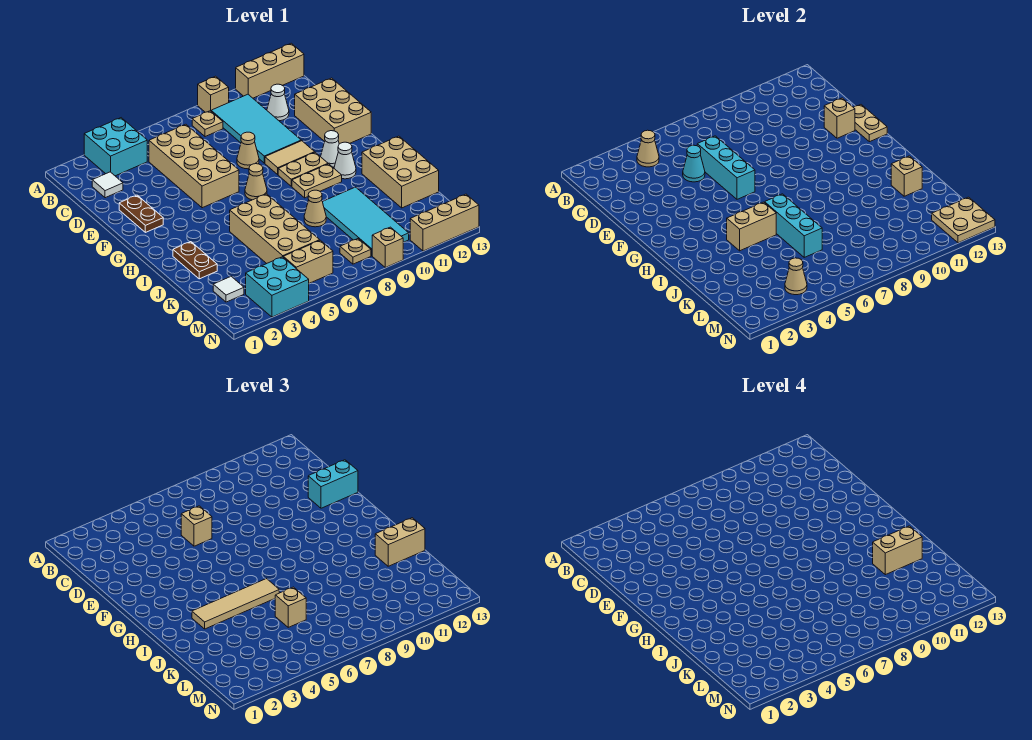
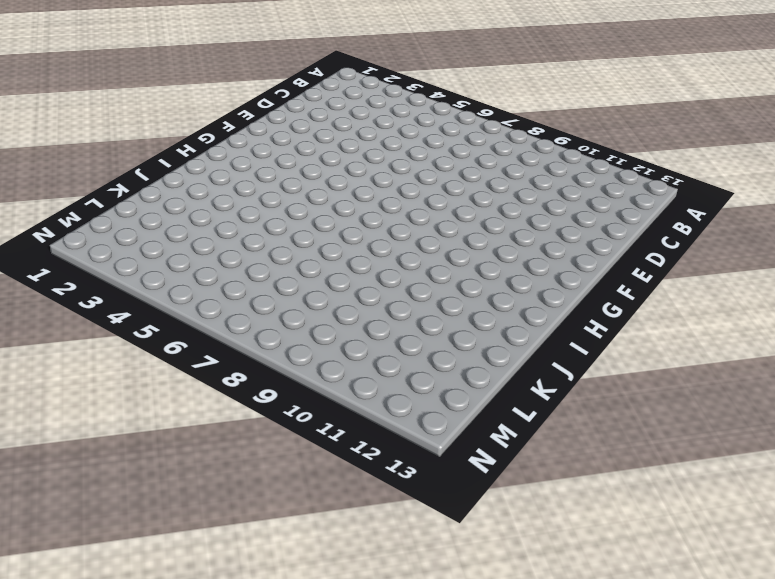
none -> cyan brick A3:B4 level 1
none -> tan brick A9 level 1
none -> tan brick A11:A13 level 1
none -> tan plate B8 level 1

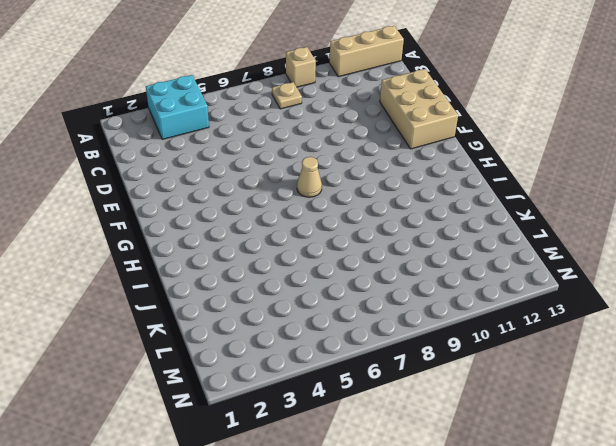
none -> cyan tile B9:E10 level 1
none -> white tile C2 level 1
none -> tan brick C5:F6 level 1
none -> white cone C11 level 1

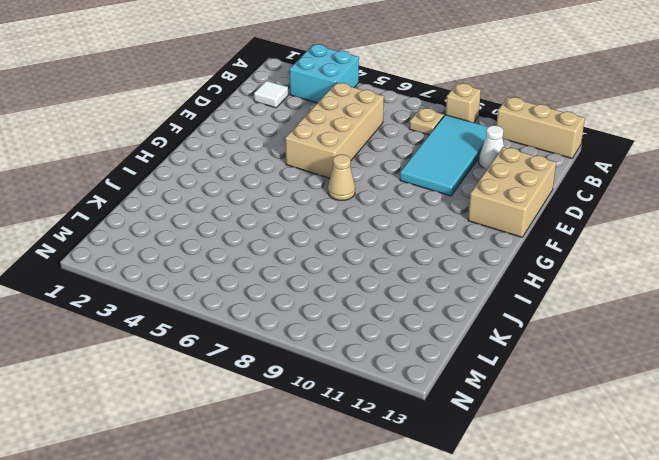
none -> brown plate E2:F2 level 1
none -> tan cone E8 level 1
none -> tan tile F9:F10 level 1
none -> tan plate G9:G10 level 1

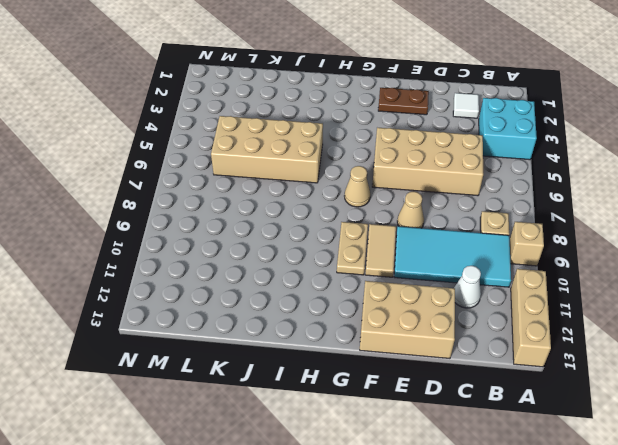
none -> white cone G11 level 1
none -> tan plate H9:H10 level 1
none -> white cone H11 level 1
none -> brown plate I2:J2 level 1

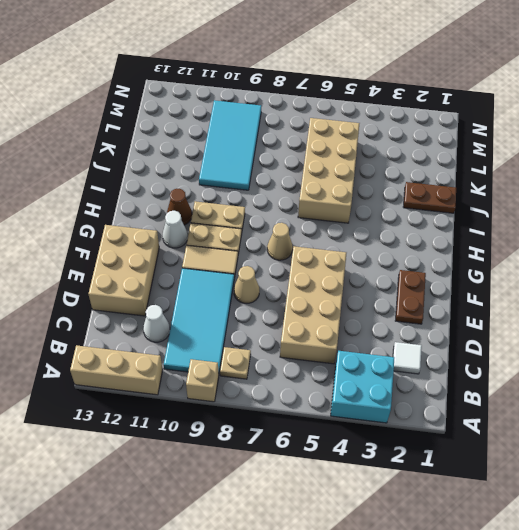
brown cone H11 level 1 -> white cone H11 level 1
brown plate J1:J2 level 1 -> brown plate I2:J2 level 1
none -> tan brick I12:K13 level 1
none -> tan cone J8 level 1
none -> white tile L2 level 1
none -> cyan brick M3:N4 level 1

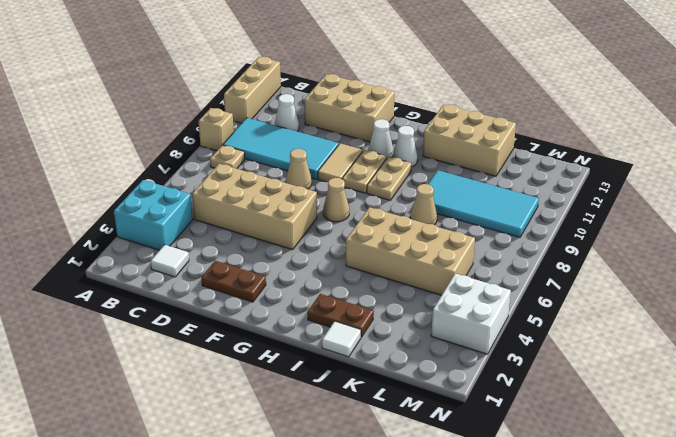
white tile J1 level 1 -> white tile L2 level 1
white brick M3:N4 level 1 -> cyan brick M3:N4 level 1
none -> tan brick M5:M6 level 1
none -> tan plate M8 level 1
none -> tan brick N9 level 1
none -> tan brick N11:N13 level 1

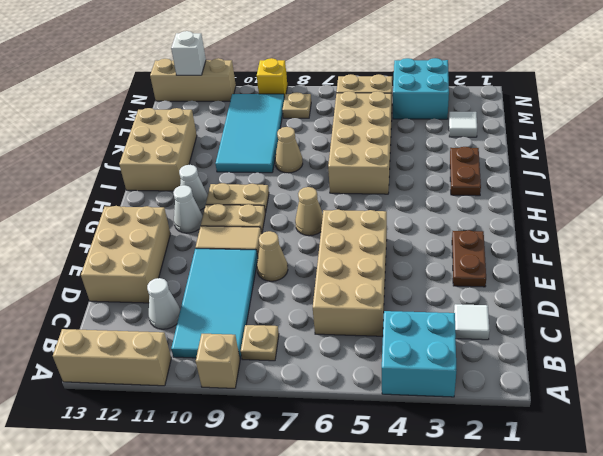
yellow brick N9 level 1 -> tan brick N9 level 1
white brick N12 level 2 -> tan plate M12:N13 level 2
none -> tan cone B4 level 2
none -> cyan cone D5 level 2
none -> cyan brick D6:F6 level 2
none -> tan brick E12 level 2

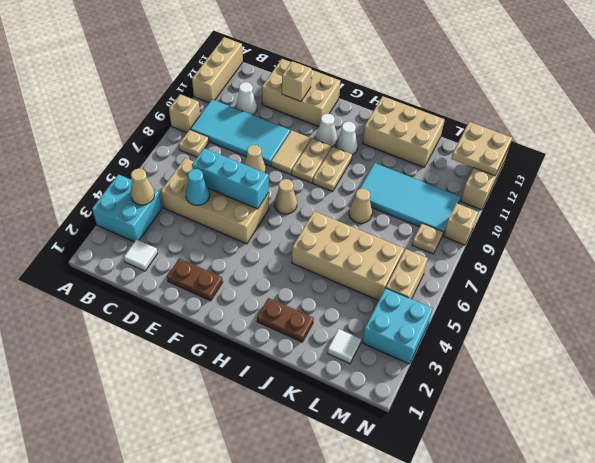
none -> tan plate E13:F13 level 2
none -> tan brick I4:I5 level 2
none -> cyan brick I6:K6 level 2
none -> tan brick J12 level 2

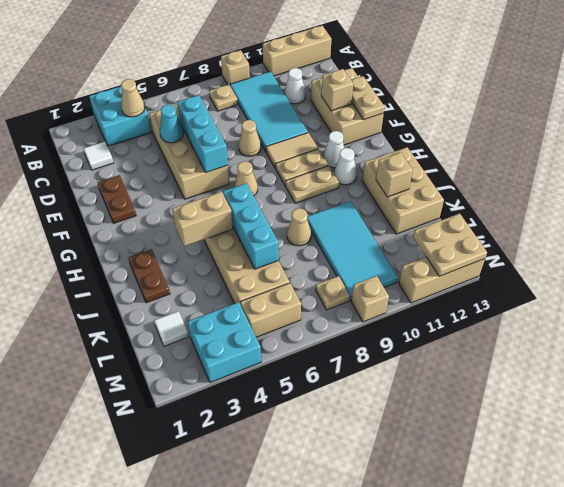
none -> tan cone M4 level 2
none -> tan brick D6 level 3
none -> cyan brick E12:E13 level 3
none -> tan tile I3:I6 level 3

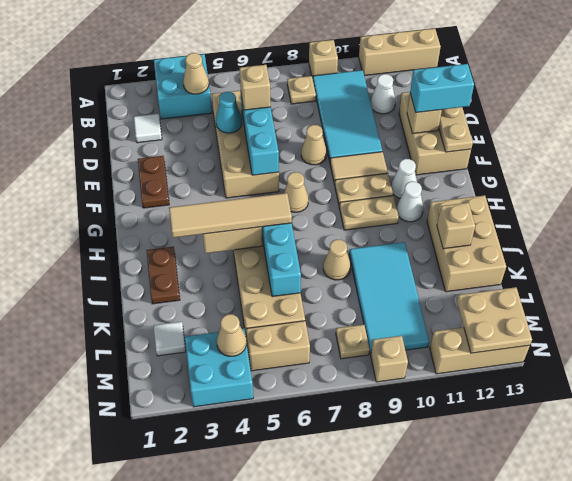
none -> tan brick J12:J13 level 3
none -> tan brick K6 level 3
none -> tan brick J11:J12 level 4

